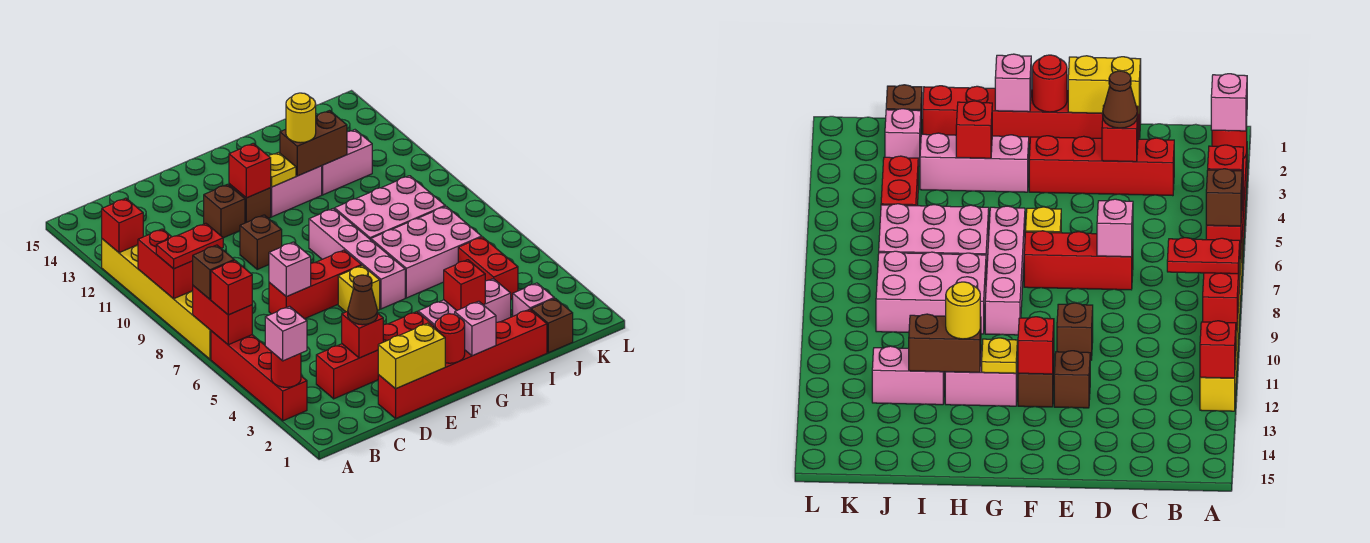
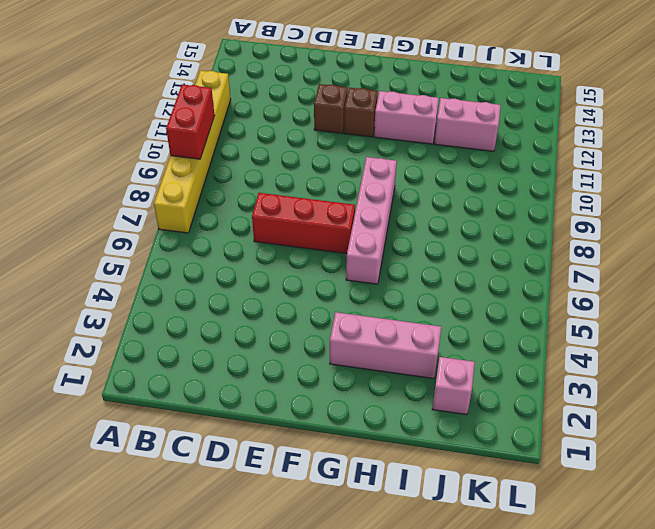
none -> red brick A3:A6 level 1
none -> red brick C3:F3 level 1
none -> red brick D1:I1 level 1
none -> brown brick E10 level 1

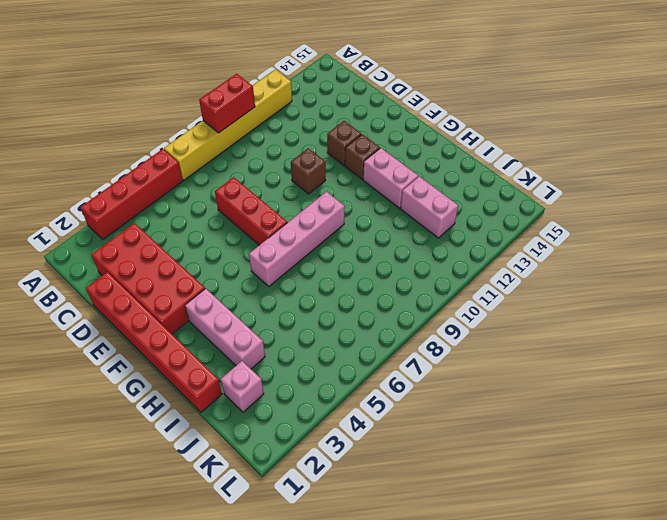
red brick C2:F3 level 1 -> red brick C3:F3 level 1
none -> yellow brick F6 level 1
none -> pink brick H6:J7 level 1
none -> pink brick H8:J9 level 1
none -> brown brick J1 level 1

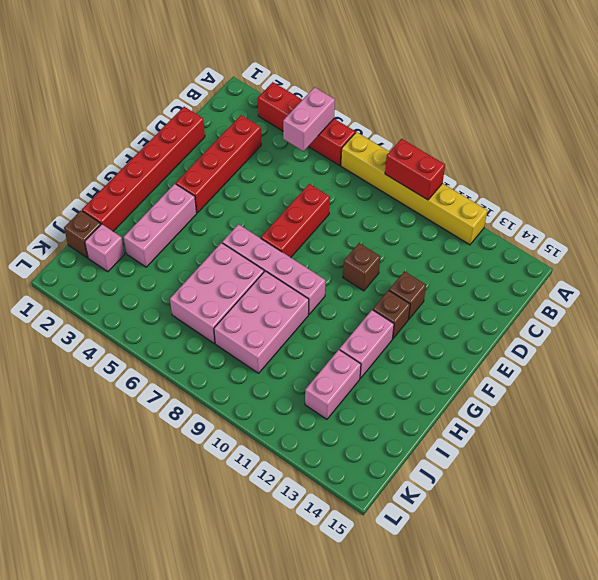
pink brick A5:B5 level 2 -> none
none -> yellow brick F6 level 1
none -> red brick J4:J5 level 1
none -> red round brick A3 level 2
none -> red brick A6:A7 level 2

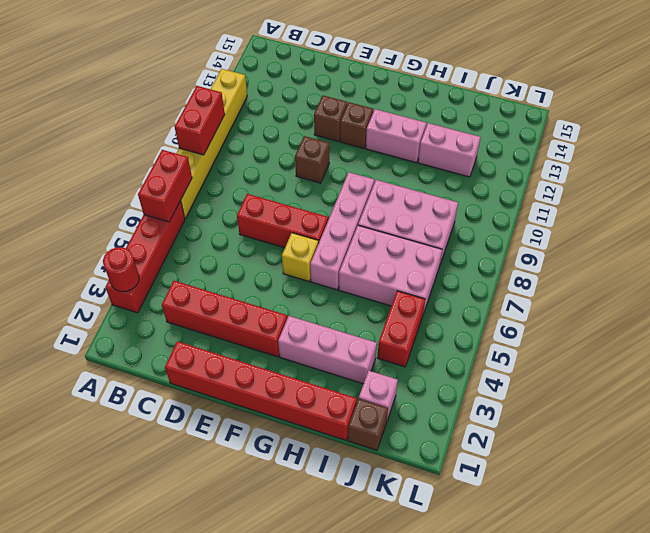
none -> red brick A12 level 2
none -> yellow brick D1:E1 level 2
none -> red brick D3 level 2
none -> pink brick D7 level 2

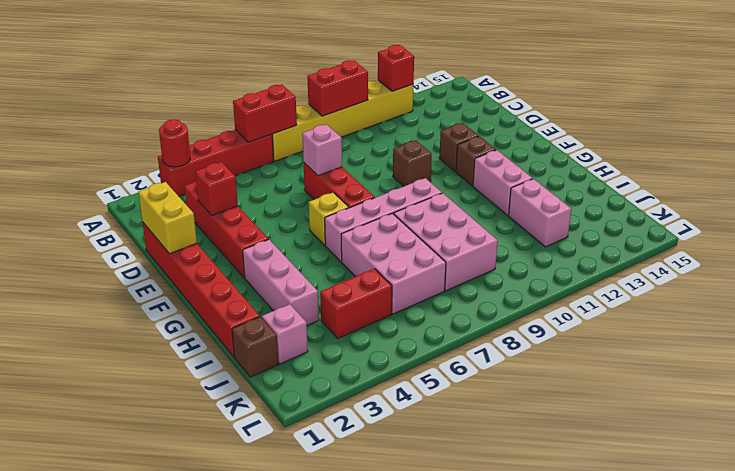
none -> red round brick F1 level 2
none -> red brick F12 level 2
none -> pink brick G1 level 2
none -> yellow plate G12 level 2

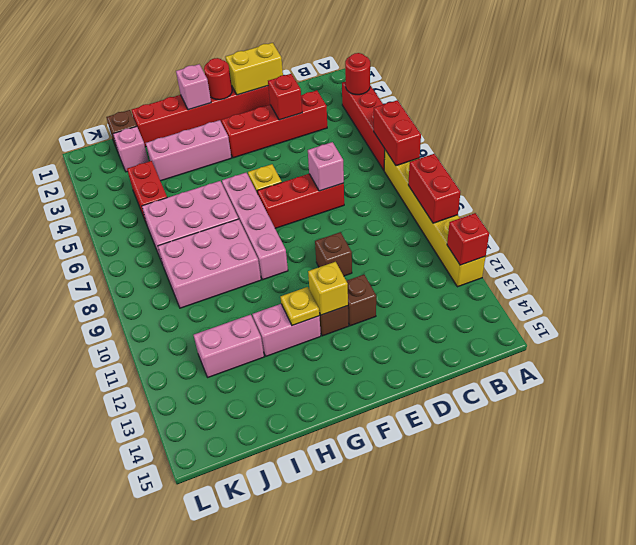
yellow brick F12 level 2 -> red brick F12 level 2
none -> red brick H3 level 2
none -> brown brick H12:I12 level 2
none -> pink brick A3 level 3
none -> red brick A6 level 3

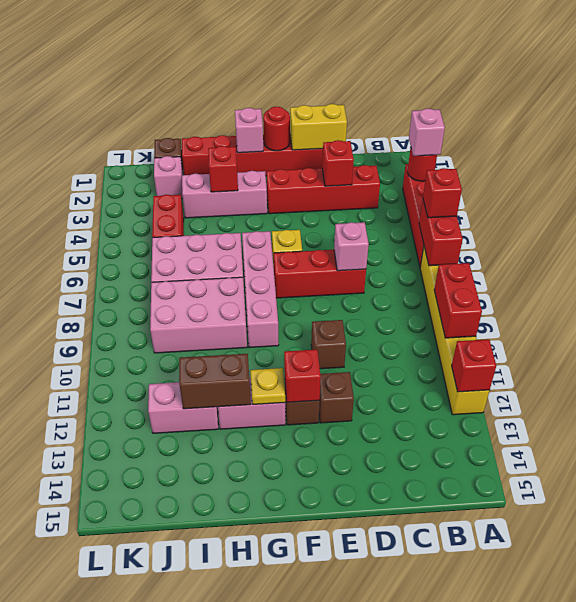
none -> brown brick A7 level 3
none -> red plate A9:B9 level 3
none -> brown cone D3 level 3
none -> yellow round brick H12 level 3

